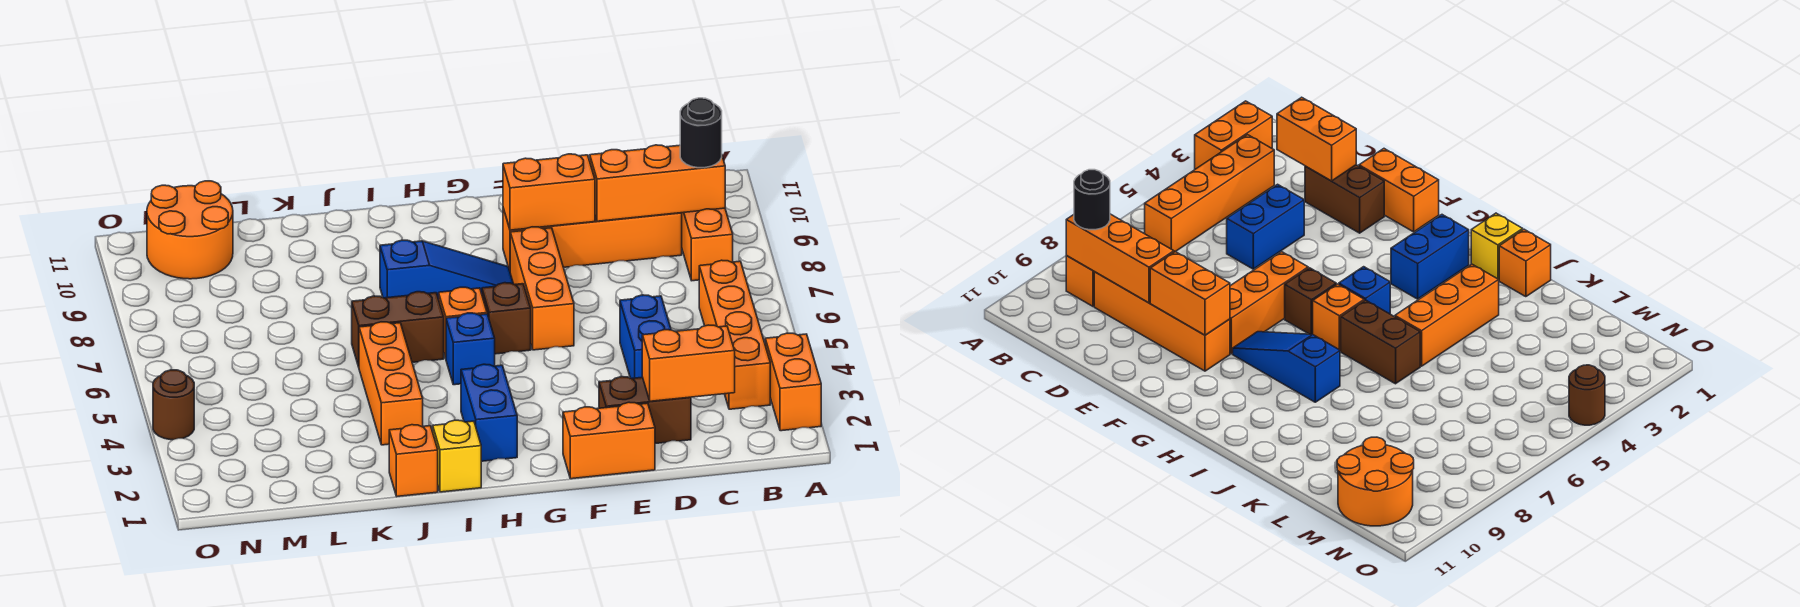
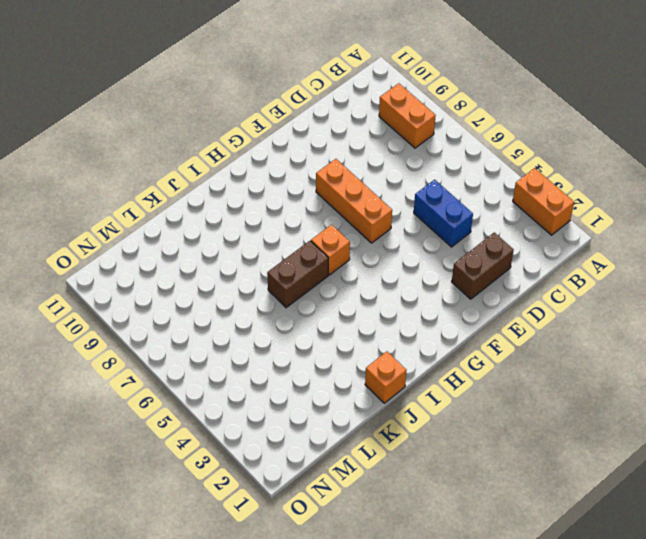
none -> orange brick B3:B6 level 1
none -> orange brick C9:F9 level 1
none -> orange brick E1:F1 level 1

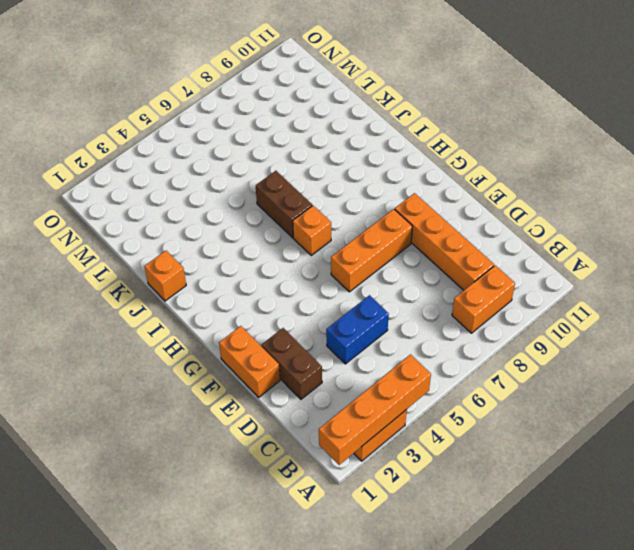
orange brick A1:A4 level 2 -> orange brick B3:B6 level 1
none -> brown brick G6 level 1
none -> blue slope G8:I8 level 1 top I
none -> blue brick H2:H3 level 1

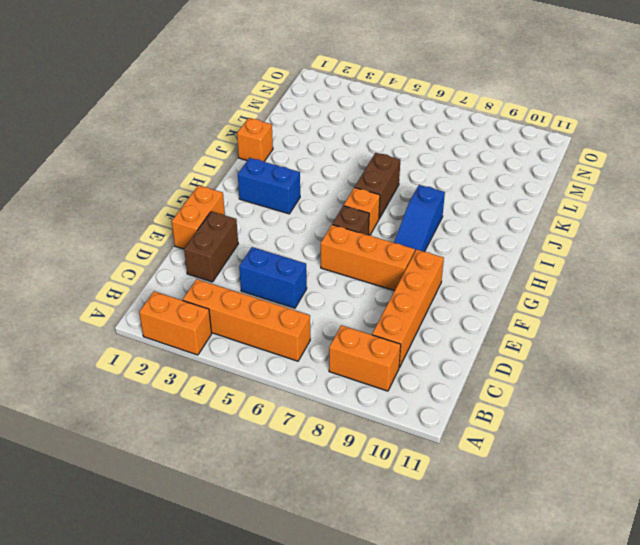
none -> blue brick H5 level 1
none -> yellow brick I1 level 1
none -> orange brick J3:J5 level 1

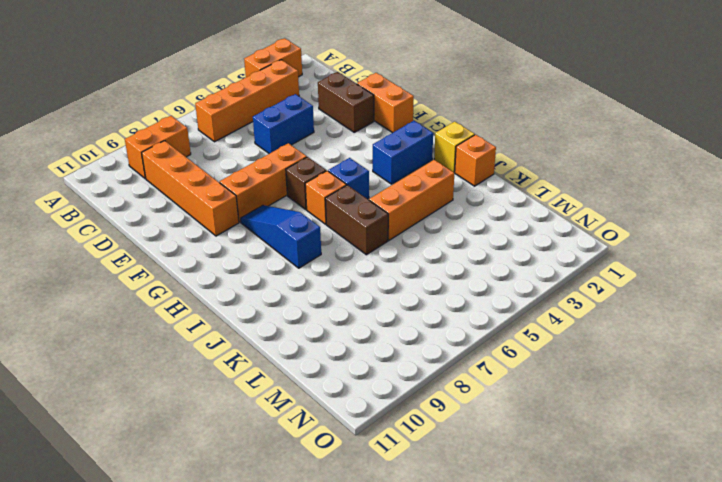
none -> orange round brick M10:N11 level 1
none -> brown round brick O4 level 1
none -> orange brick B9:D9 level 2

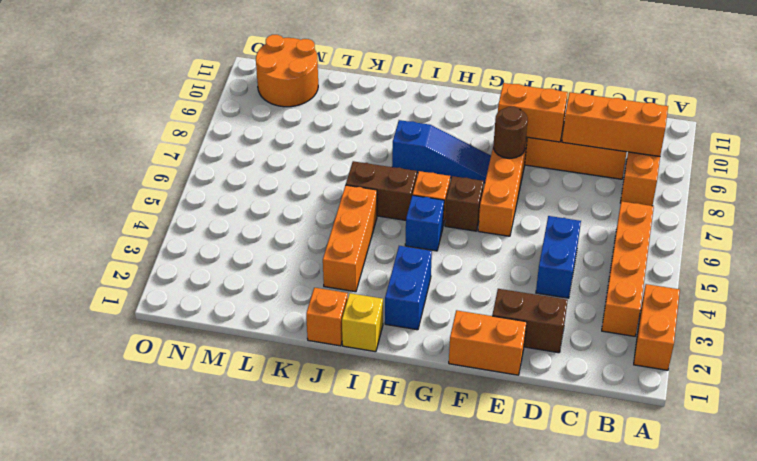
brown round brick F8 level 2 -> brown round brick O4 level 1
none -> orange brick C2:D2 level 2
none -> black round brick B9 level 3

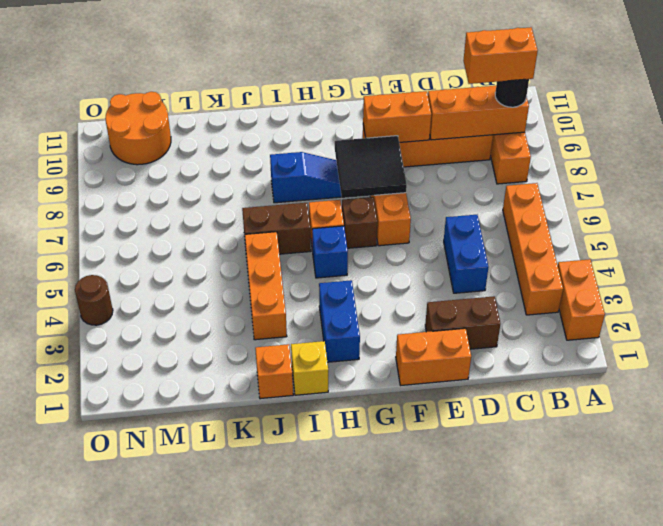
orange brick B9:C9 level 4 -> orange brick C2:D2 level 2
black tile F7:G8 level 2 -> none

